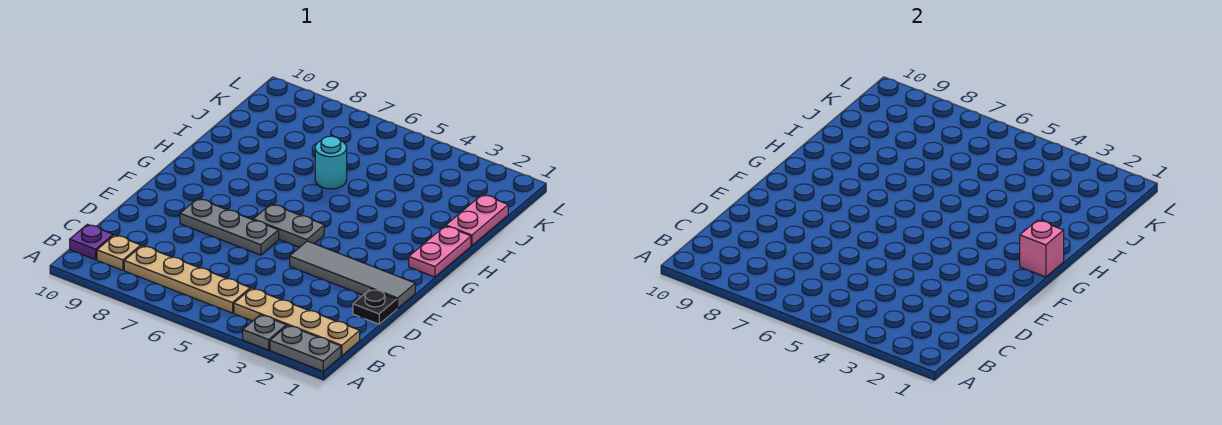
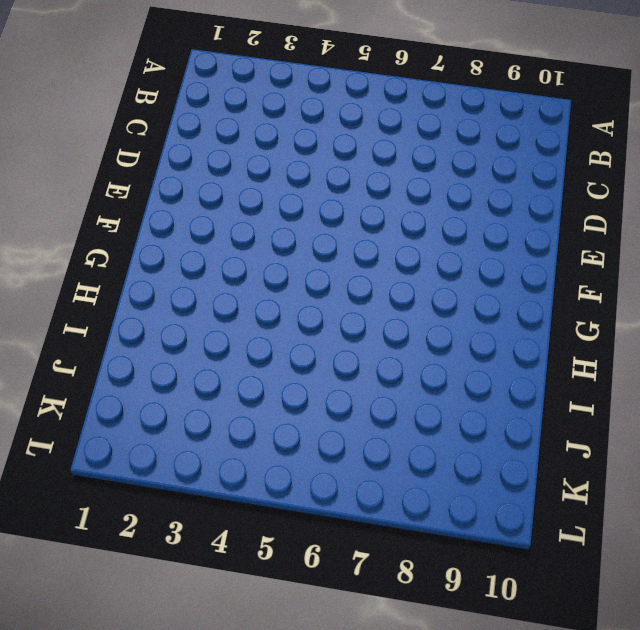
none -> grey plate A1:A2 level 1
none -> grey plate A3 level 1
none -> tan plate B1:B4 level 1

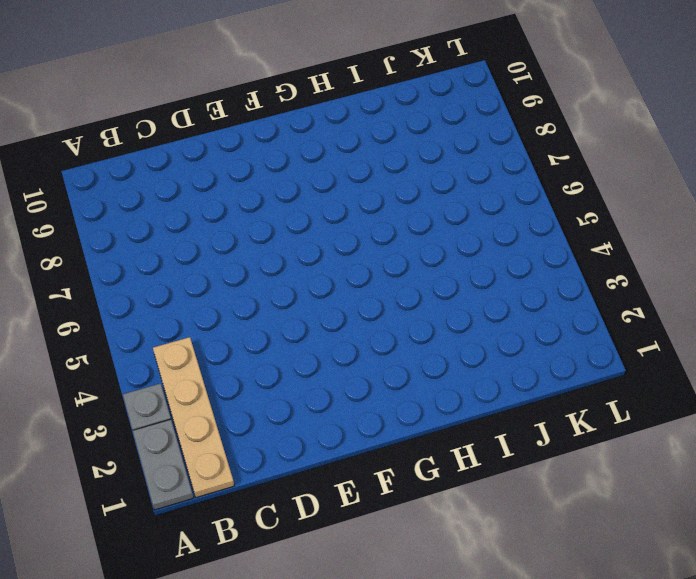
none -> tan plate B5:B8 level 1
none -> tan plate B9 level 1
none -> purple plate B10 level 1

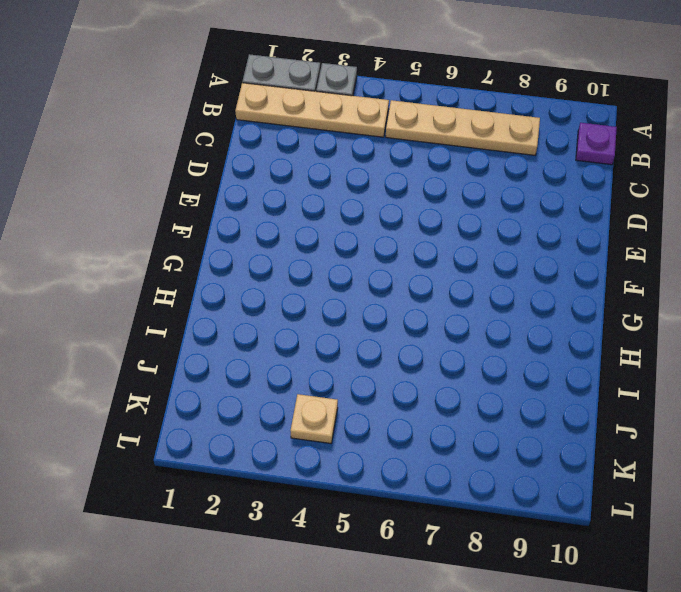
tan plate K4 level 1 -> tan plate B9 level 1
none -> black plate D1 level 1
none -> grey tile E1:E4 level 1
none -> grey plate E6:E8 level 1

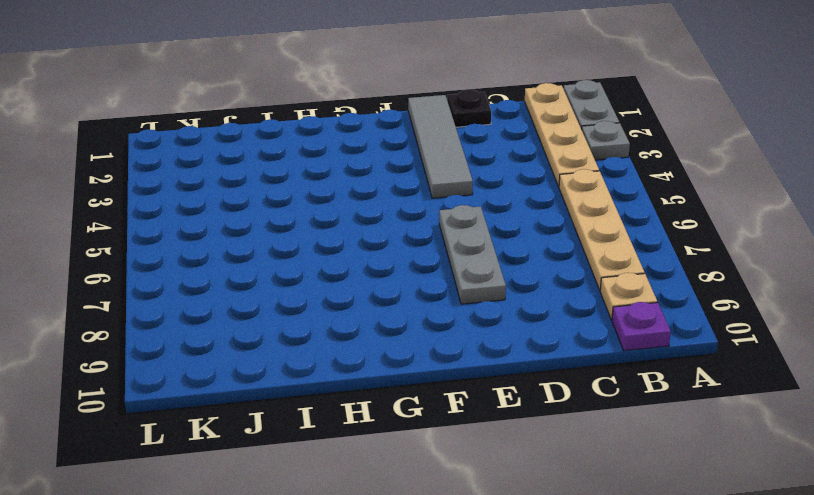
none -> grey plate F5:F6 level 1
none -> pink plate G1:H1 level 1
none -> pink plate I1:J1 level 1

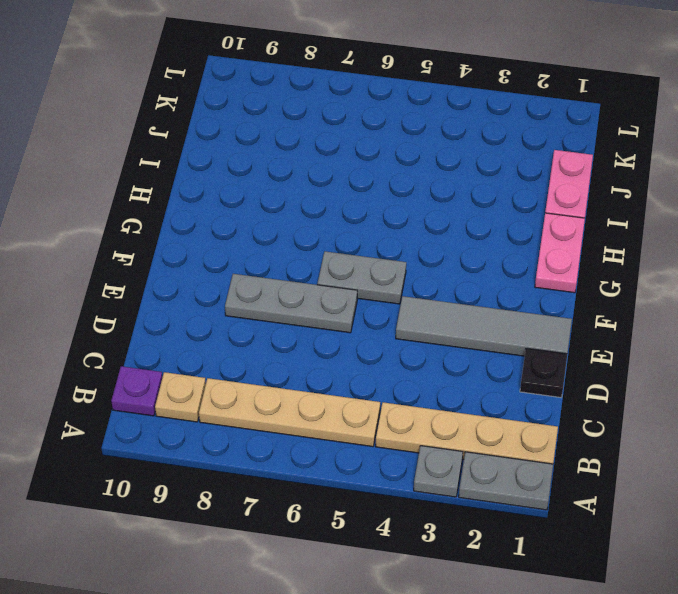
none -> cyan round brick I6 level 1
none -> pink brick G1 level 2

